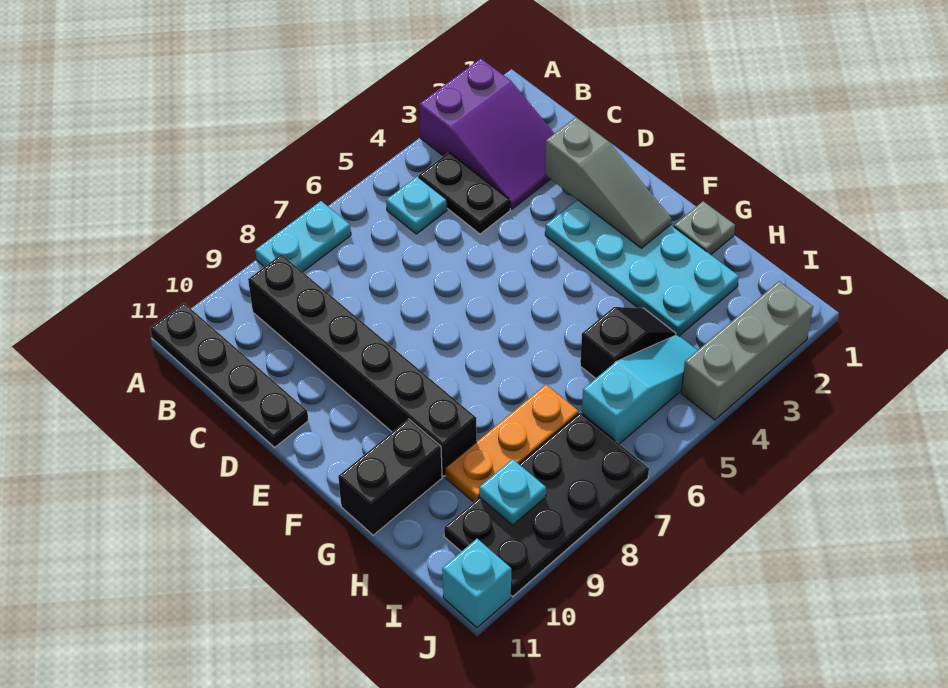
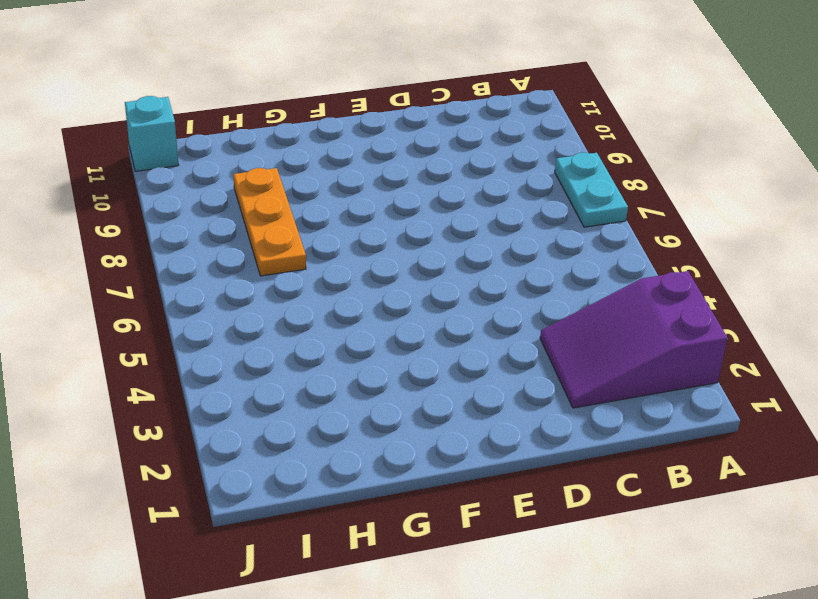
none -> black plate A11:D11 level 1
none -> black plate B4:C4 level 1
none -> cyan plate B5 level 1

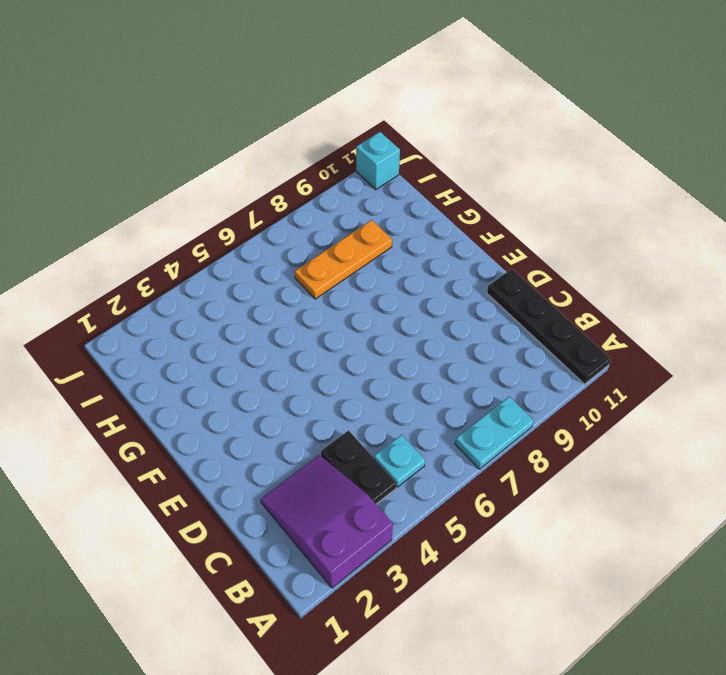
none -> black brick B9:G9 level 1
none -> cyan plate E2:H3 level 1
none -> grey plate G1 level 1

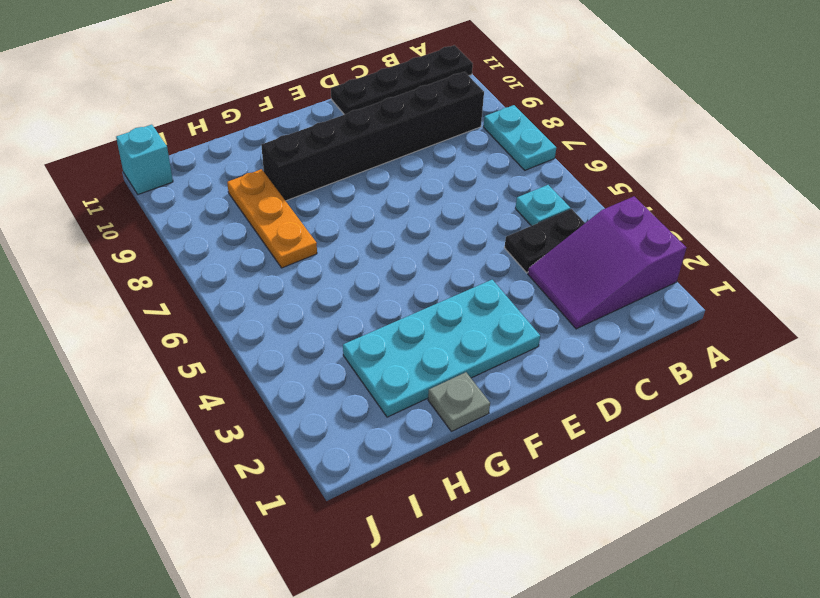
none -> black brick G10:G11 level 1
none -> black slope H4:H5 level 1 top 5
none -> cyan slope I4:I6 level 1 top 6

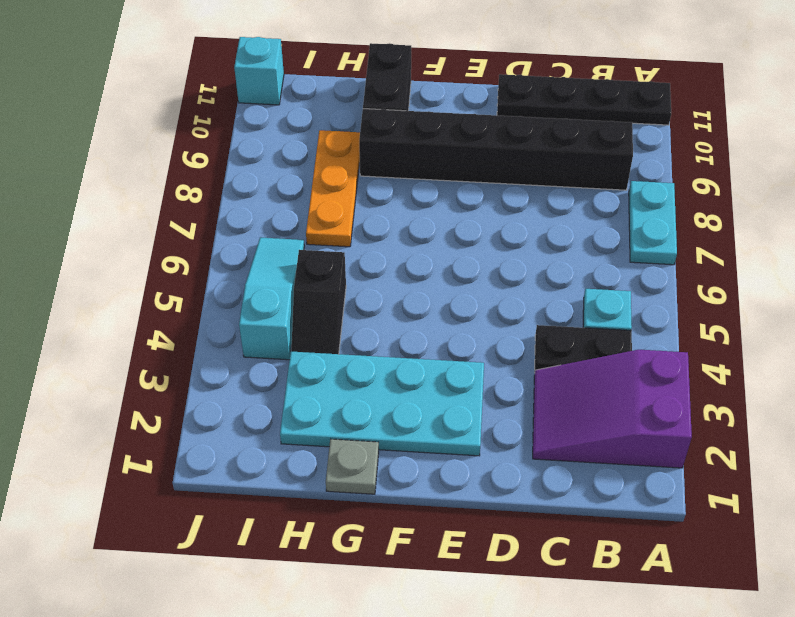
cyan slope I4:I6 level 1 top 4 -> cyan slope I4:I6 level 1 top 6
none -> black plate I7:J10 level 1
none -> grey brick J2:J4 level 1
none -> grey slope D2:F2 level 2 top D

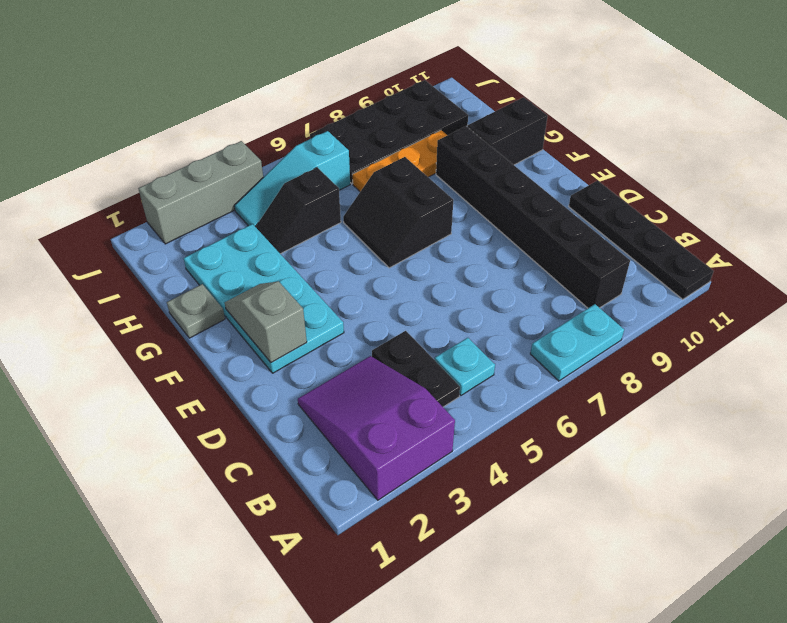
grey slope E2:F2 level 2 top E -> grey slope D2:F2 level 2 top D
black slope F6:G7 level 1 top 7 -> none
none -> cyan brick J11 level 1
none -> cyan plate I9 level 2

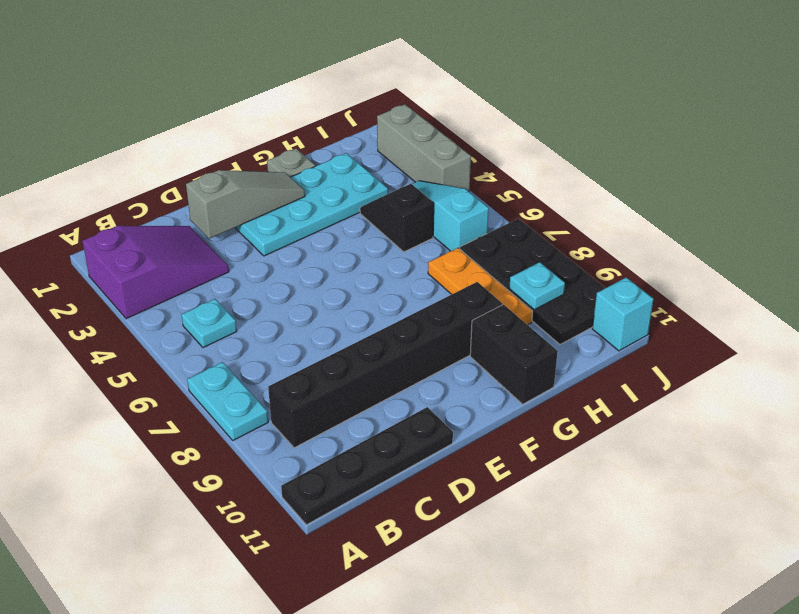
none -> black plate B4:C4 level 1

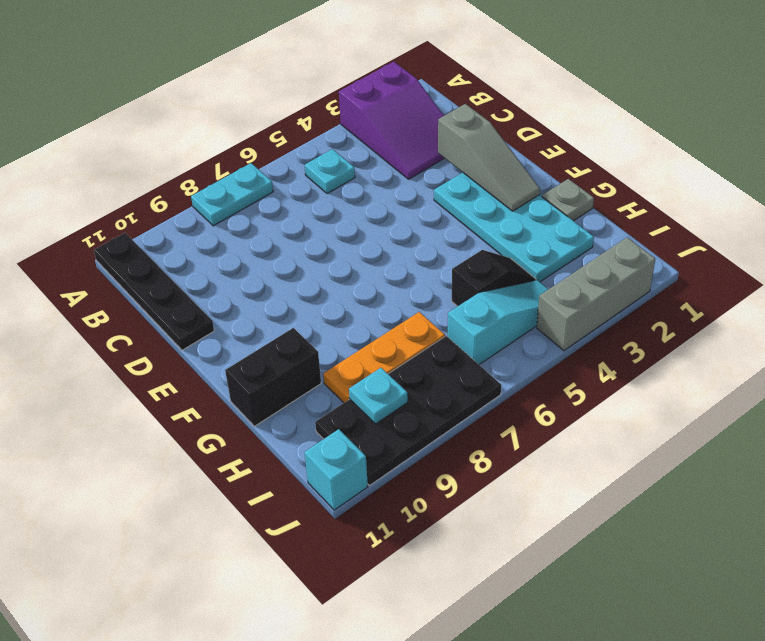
none -> black plate B4:C4 level 1
none -> black brick B9:G9 level 1

